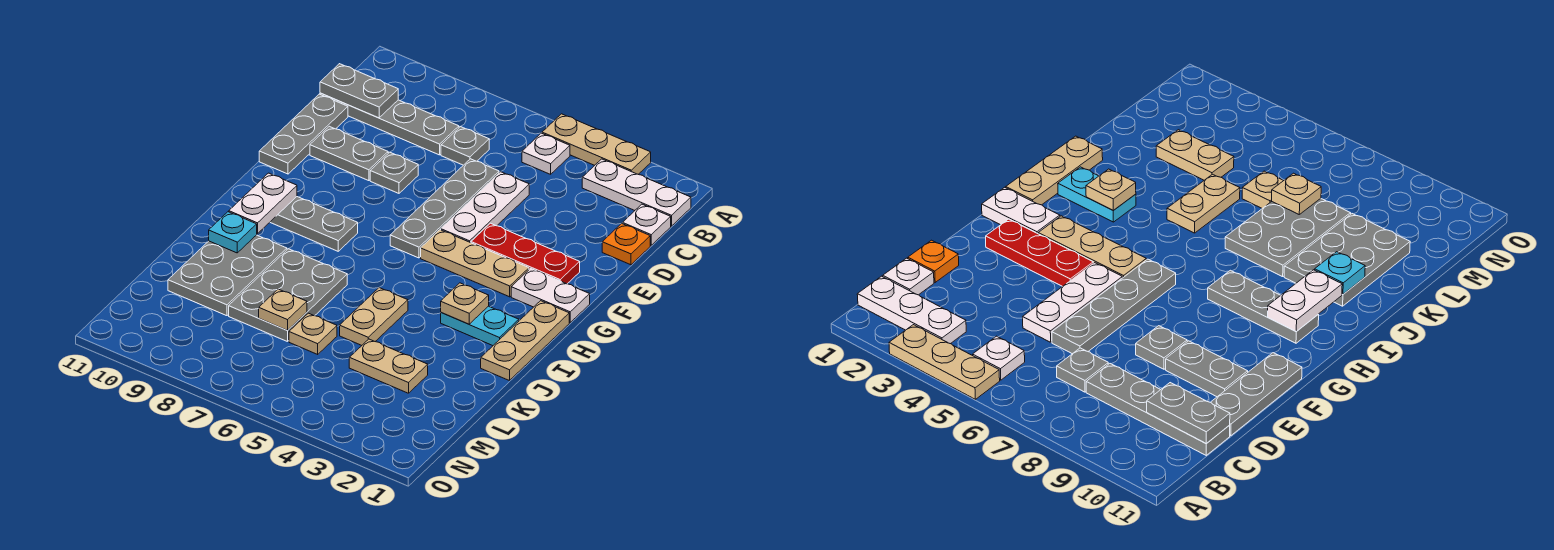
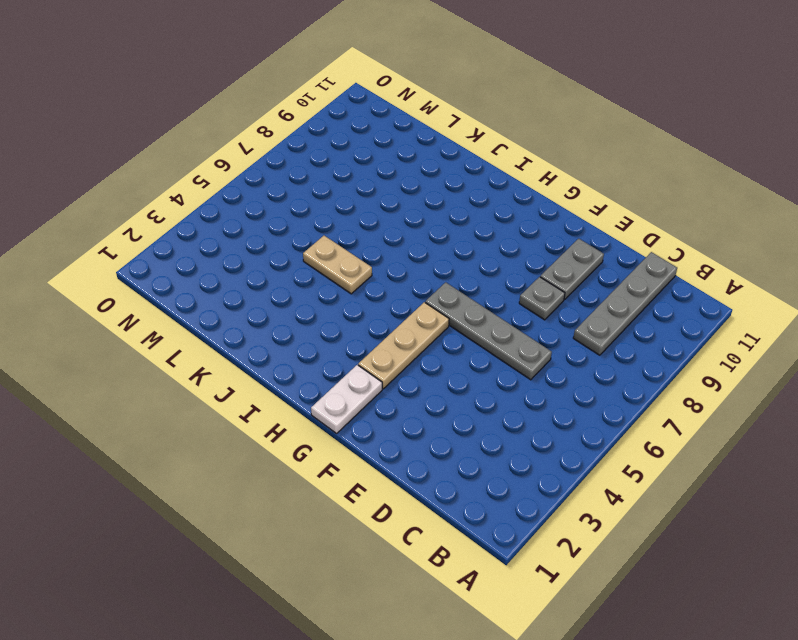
none -> tan plate A3:A5 level 1
none -> white plate B1:B3 level 1
none -> white plate B5 level 1

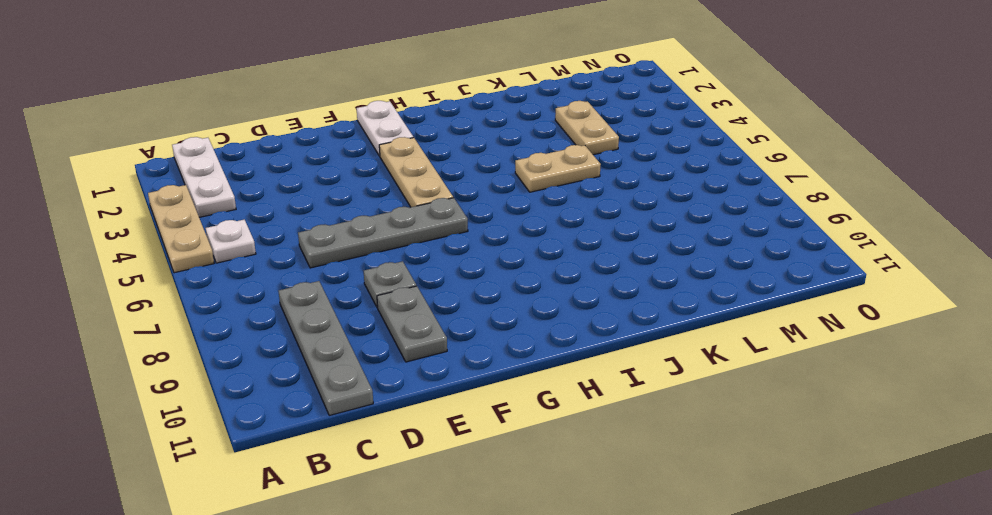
none -> white plate C1 level 1
none -> grey plate C7 level 1
none -> orange plate D1 level 1

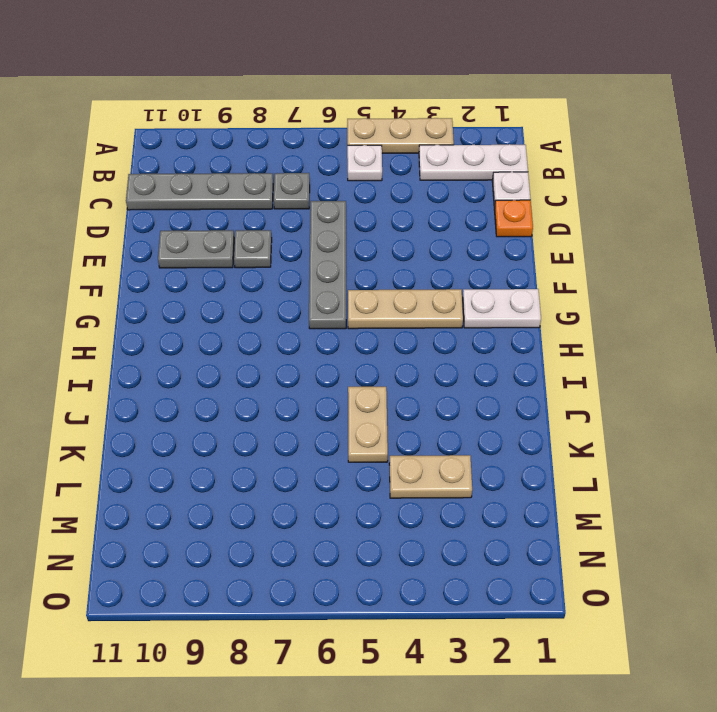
none -> white plate D5:F5 level 1
none -> grey plate D11:F11 level 1
none -> red plate F2:F4 level 1

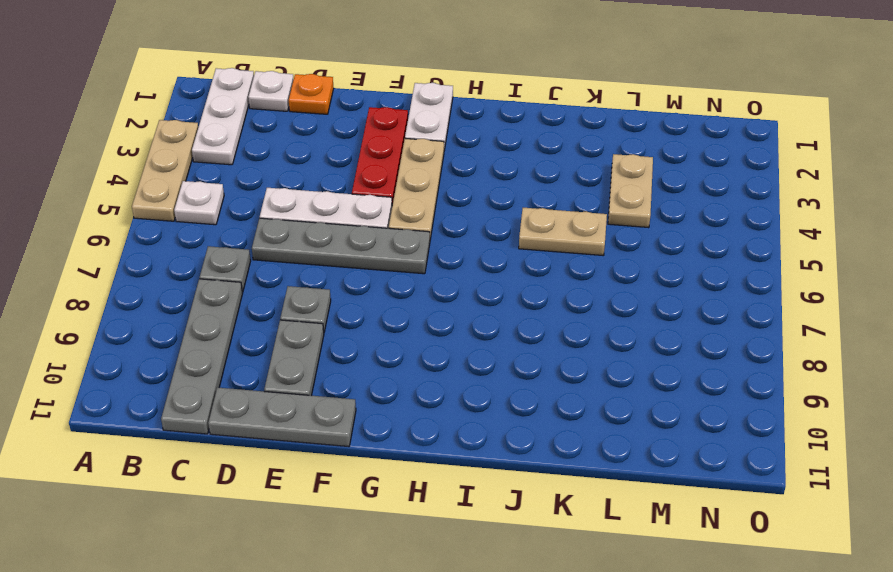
none -> tan plate H1:J1 level 1
none -> grey plate H8:H10 level 1
none -> cyan plate I2:I3 level 1

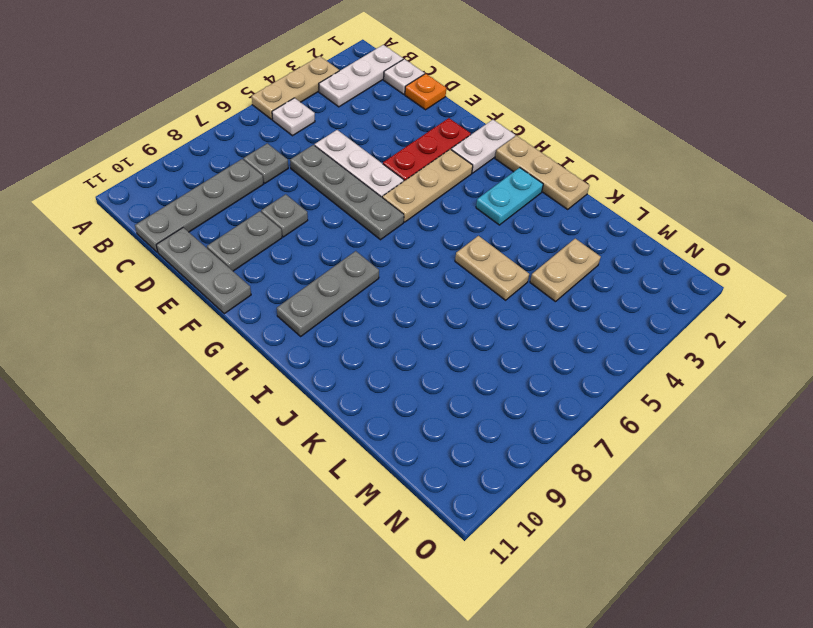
none -> grey plate J7:L8 level 1
none -> grey plate J9:L10 level 1
none -> tan plate L6 level 1

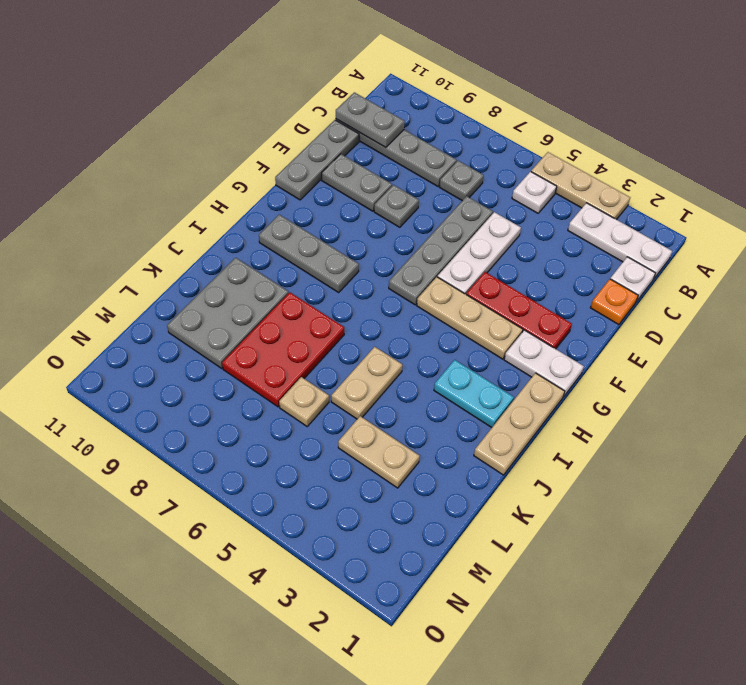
red plate J7:L8 level 1 -> grey plate J7:L8 level 1
none -> white plate H10:I10 level 2
none -> tan plate I3 level 2
none -> cyan plate J10 level 2

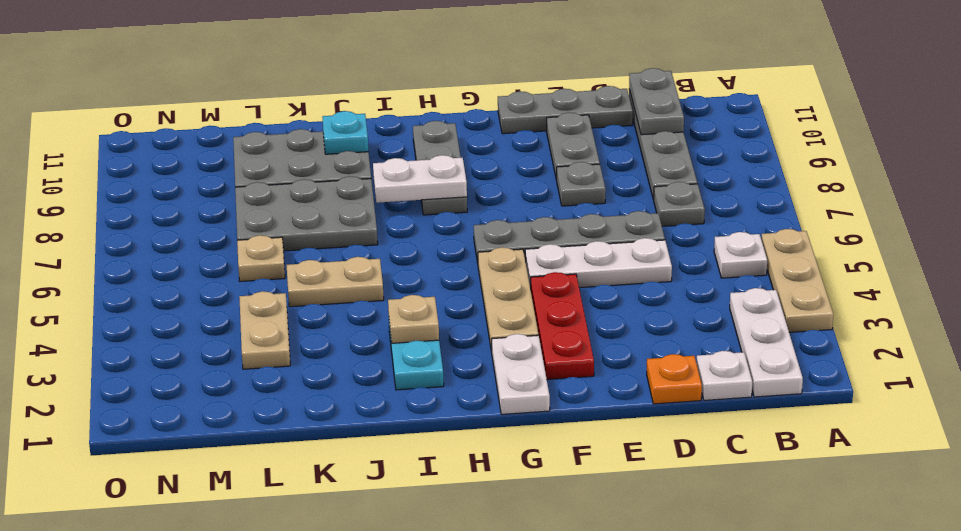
white plate H8:I8 level 2 -> white plate H10:I10 level 2
none -> tan plate H1:J1 level 1
none -> tan plate L7 level 2

